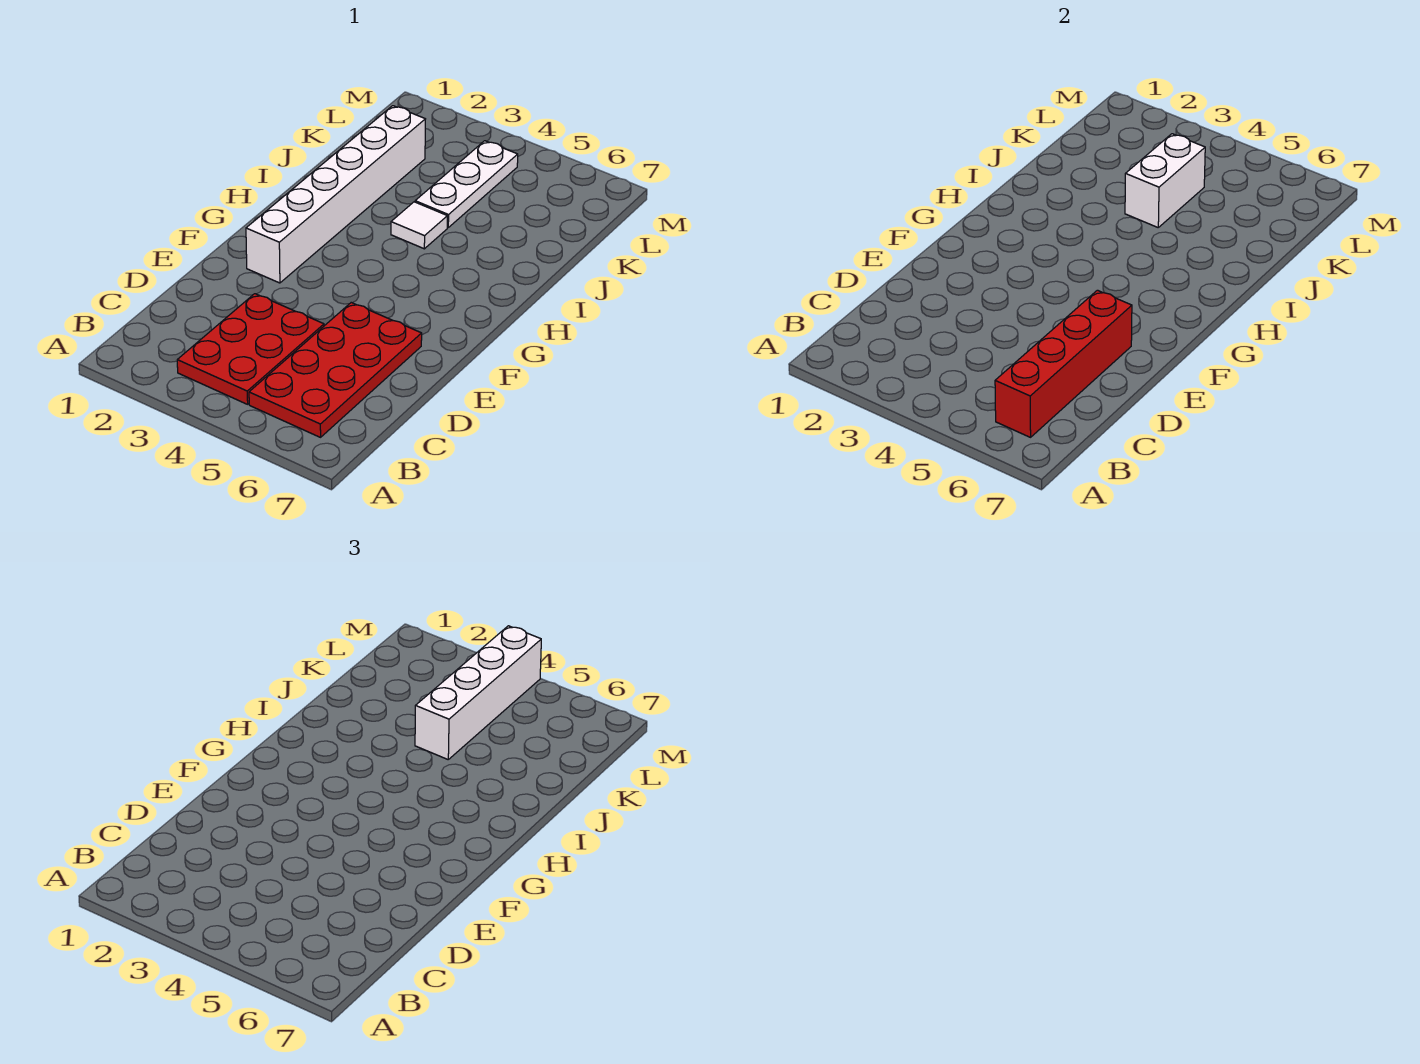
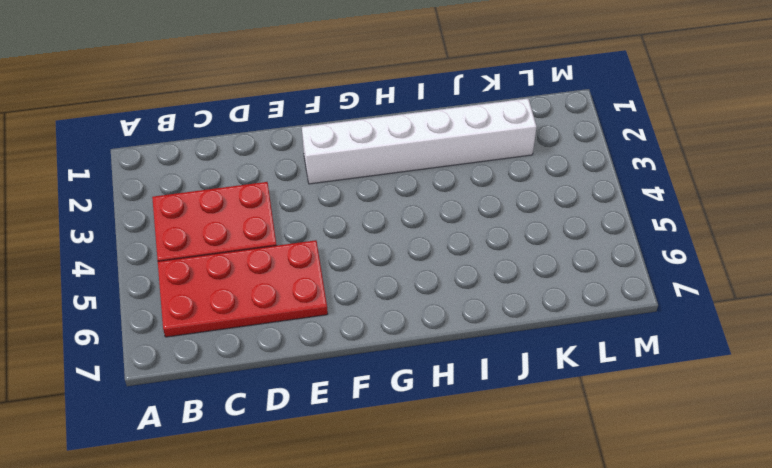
none -> white tile I4 level 1
none -> white plate J4:L4 level 1

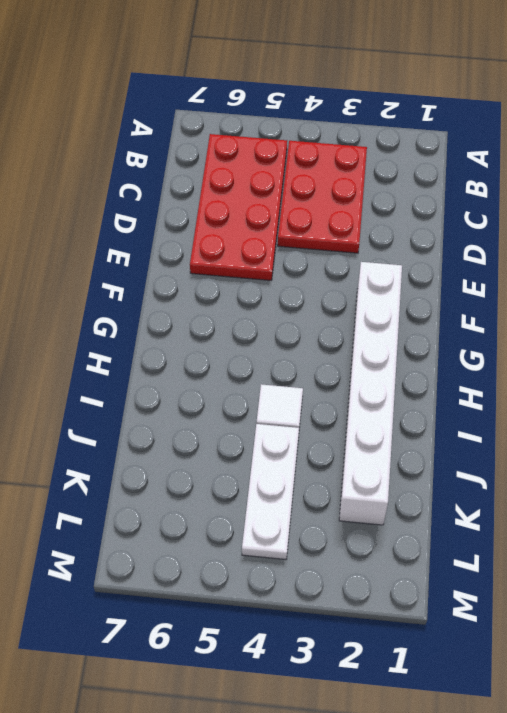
none -> red brick B6:E6 level 2
none -> white brick J4:K4 level 2

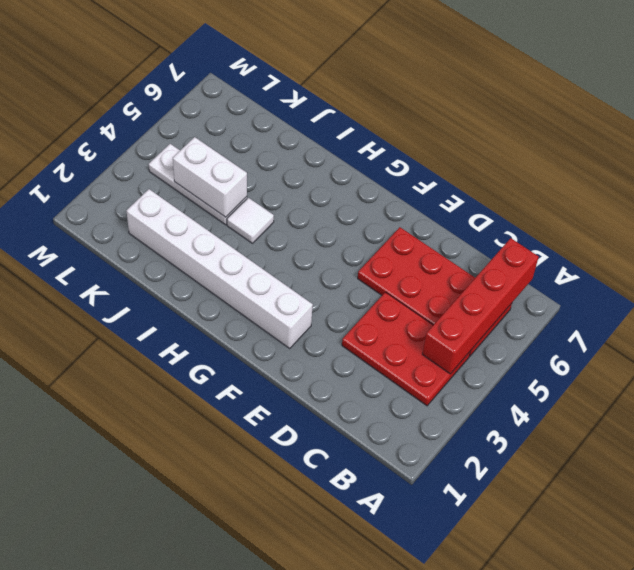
red brick B4:B7 level 2 -> red brick B6:E6 level 2
none -> white brick J4:M4 level 3

